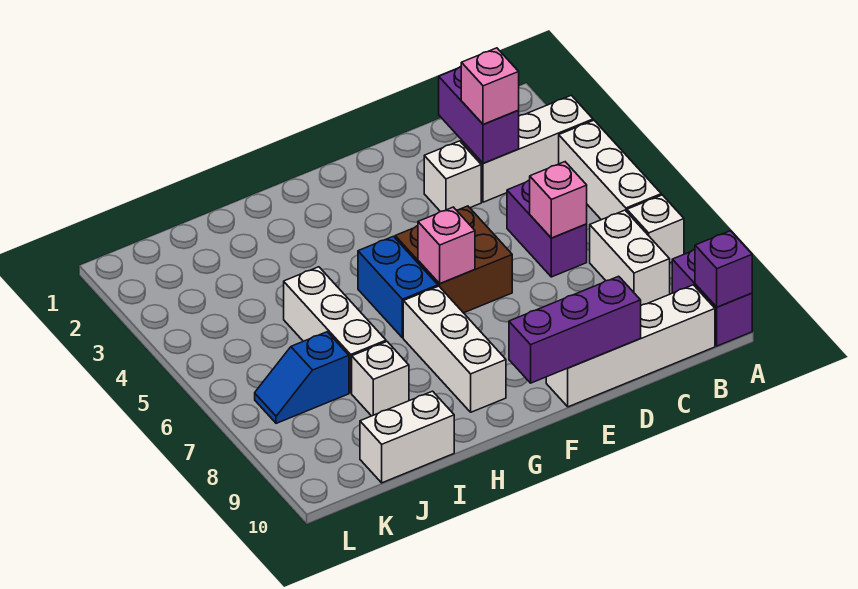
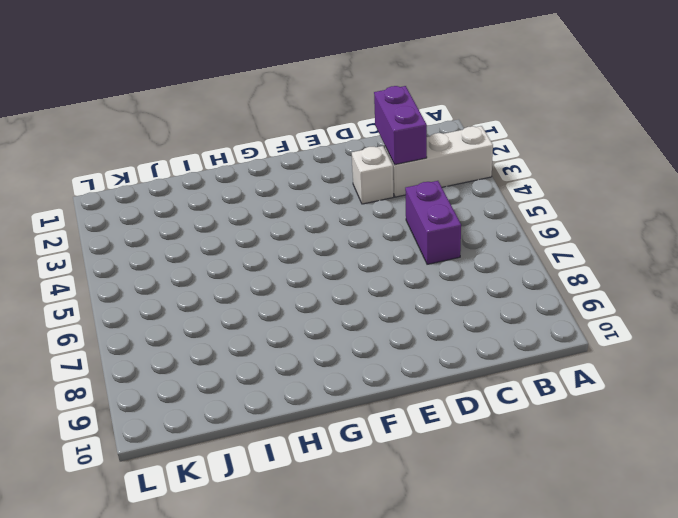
none -> white brick A4:A6 level 1
none -> white brick A7 level 1
none -> purple brick A9:A10 level 1

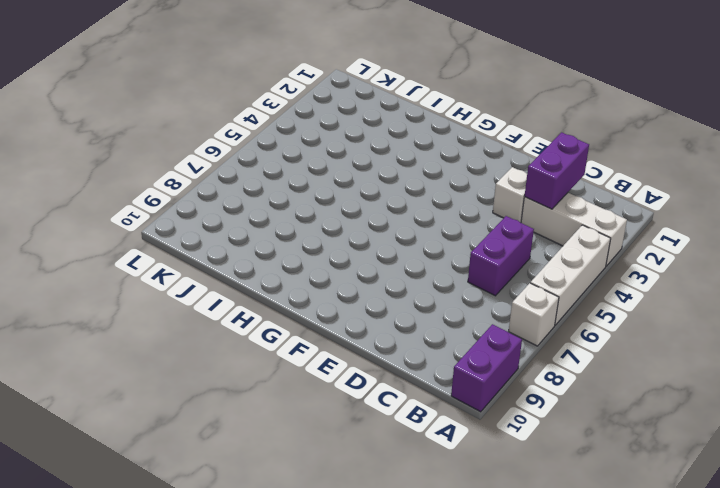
none -> white brick B7:B8 level 1
none -> white brick B10:E10 level 1
none -> brown brick E5:F6 level 1

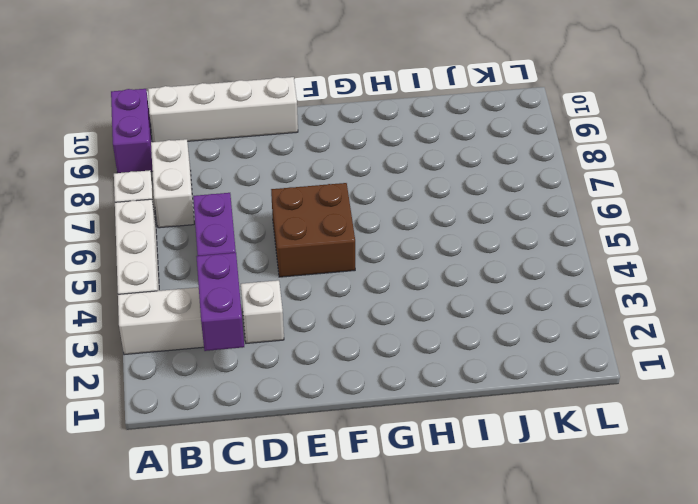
none -> blue brick G5:G6 level 1
none -> white brick G7:G9 level 1
none -> white brick I5:I7 level 1

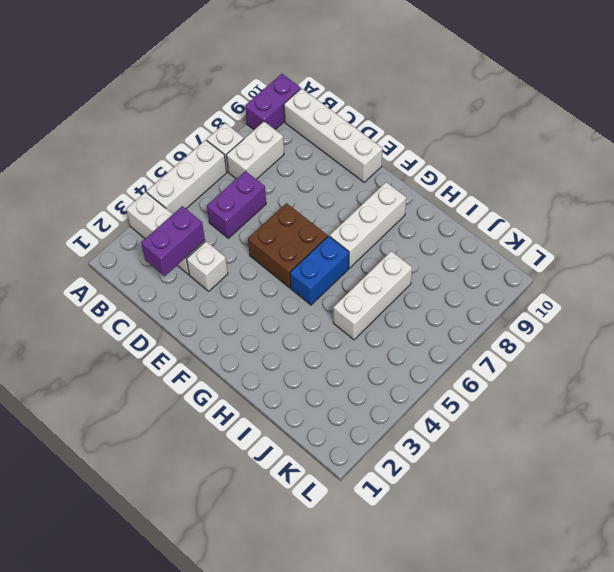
none -> white brick I8 level 1
none -> white brick I10:J10 level 1
none -> blue slope J7:K7 level 1 top J

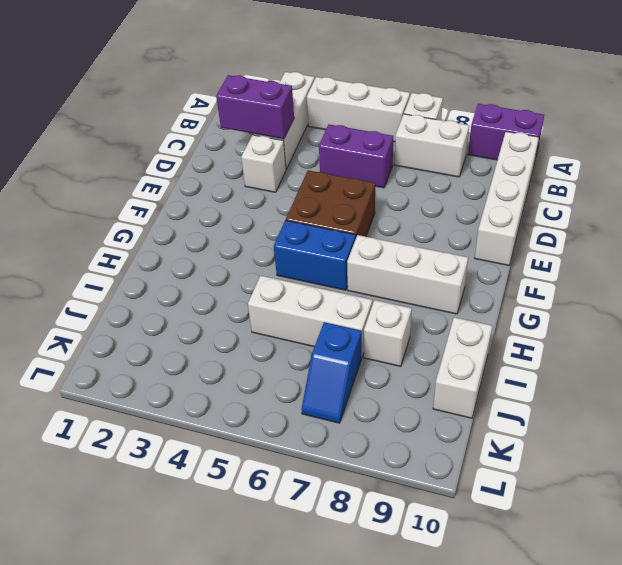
none -> purple brick A10 level 2
none -> pink brick C6 level 2
none -> purple brick D10:F10 level 2

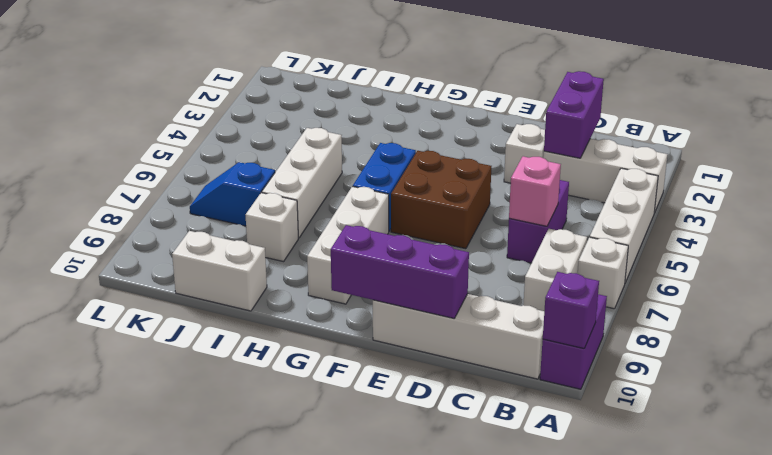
none -> pink brick F6 level 2
none -> pink brick C3 level 3

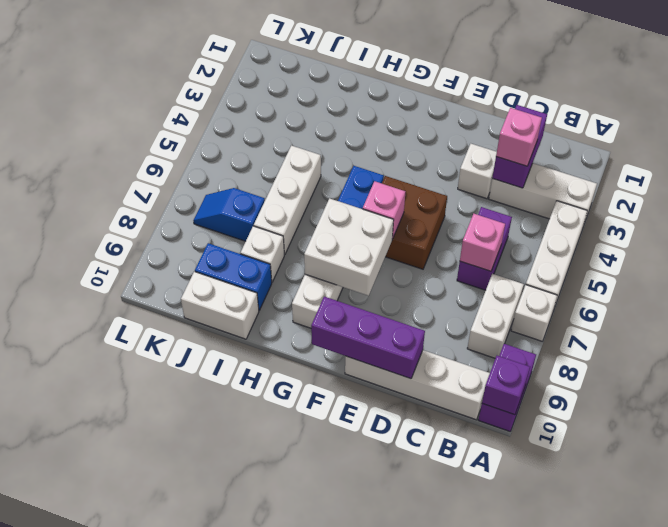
white brick F7:G8 level 2 -> none
blue brick I9:J9 level 1 -> none

